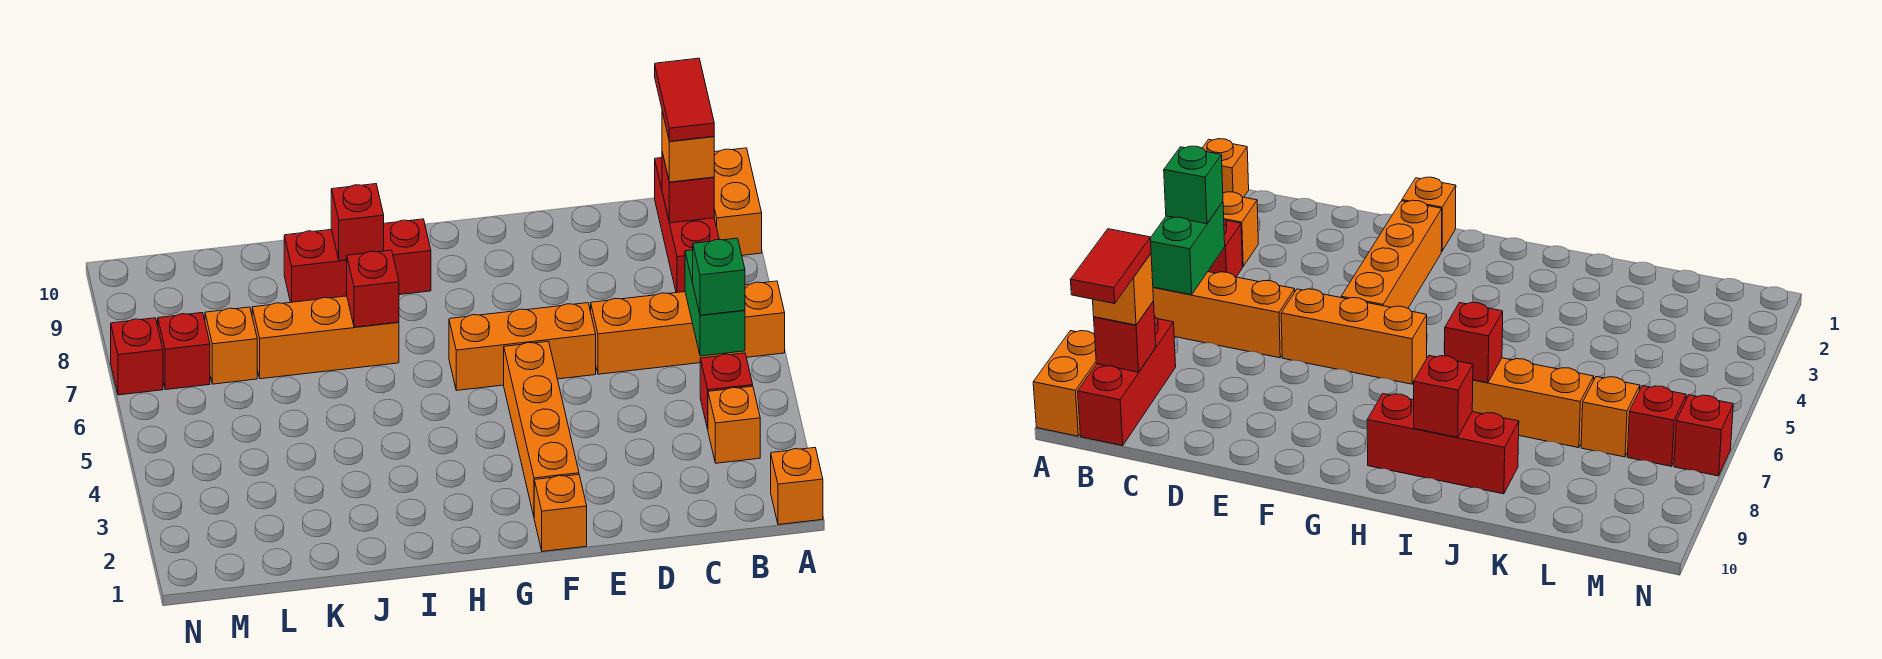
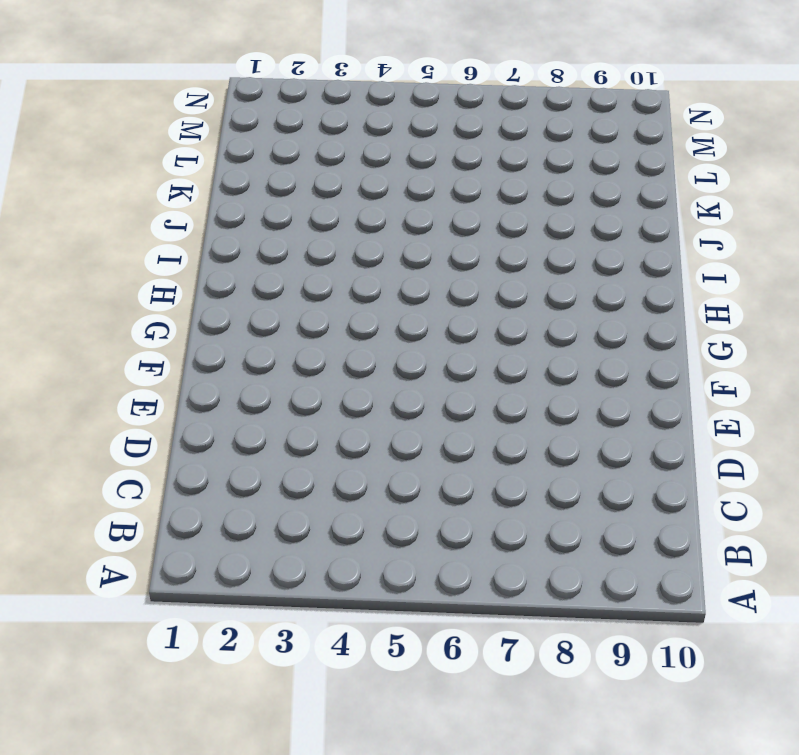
none -> orange brick A1 level 1
none -> orange brick A6:D6 level 1
none -> orange brick A9:A10 level 1

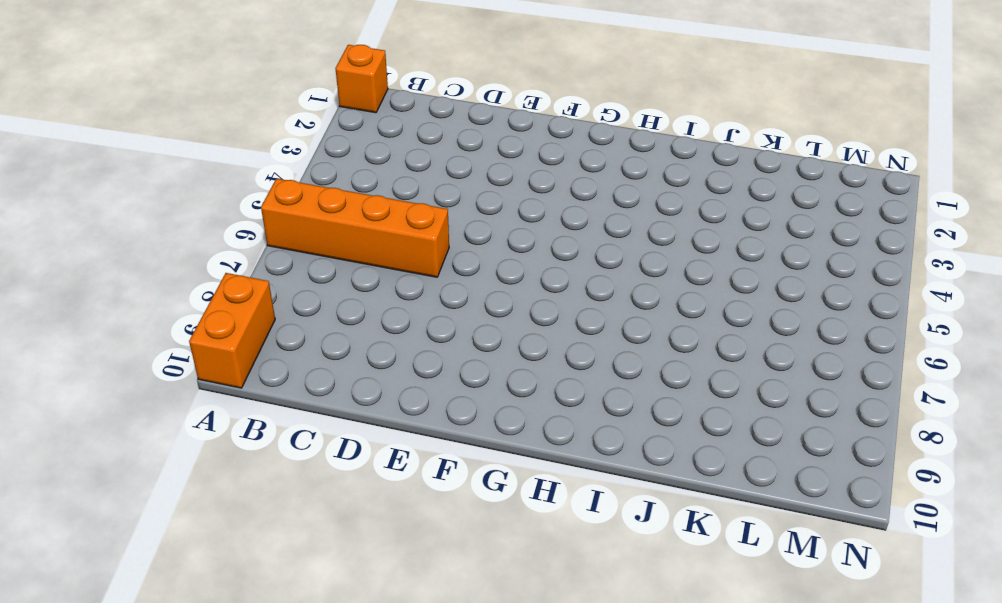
none -> orange brick B3 level 1
none -> red brick B4 level 1
none -> red brick B8:B10 level 1

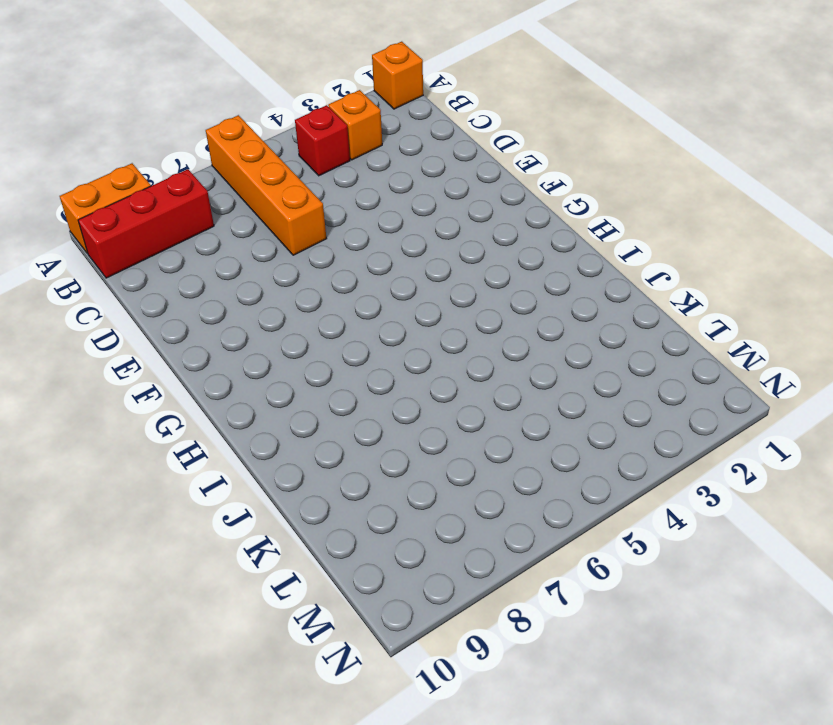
none -> orange brick E6:G6 level 1
none -> orange brick F1 level 1
none -> orange brick F2:F5 level 1

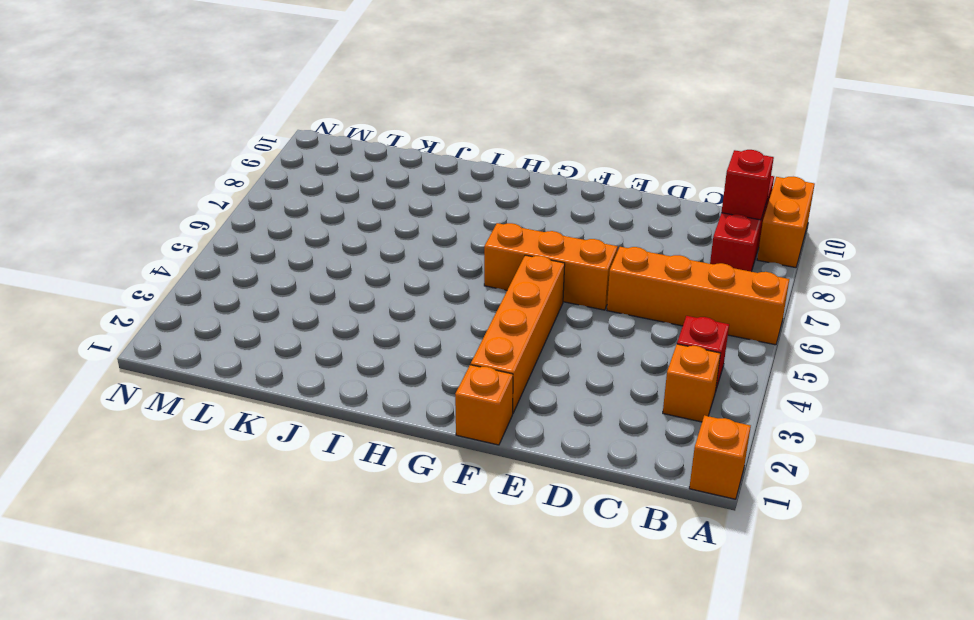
none -> red brick H9:J9 level 1
none -> orange brick I7:K7 level 1
none -> orange brick L7 level 1

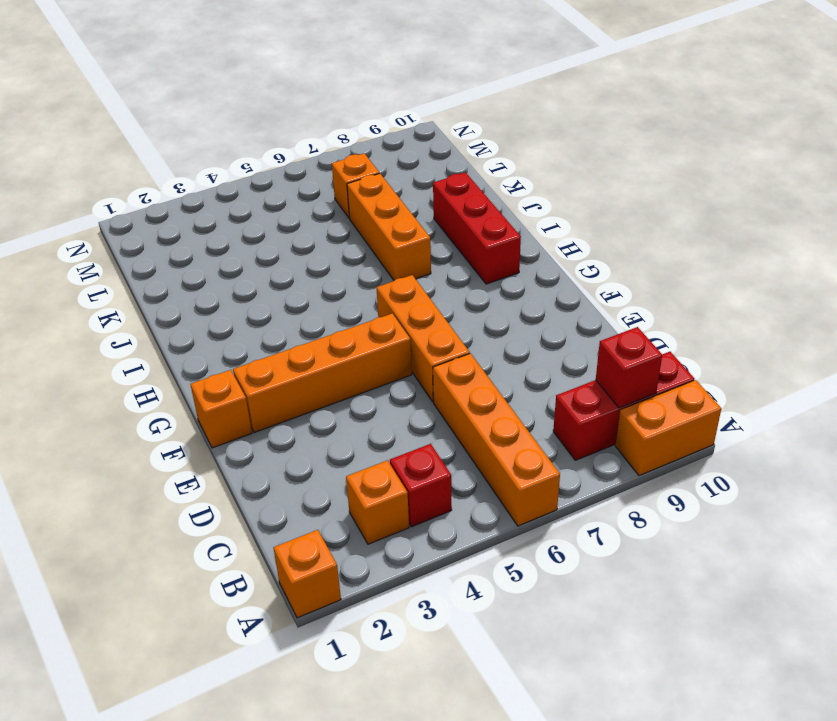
none -> red brick M7 level 1
none -> red brick N7 level 1
none -> green brick B5:B6 level 2

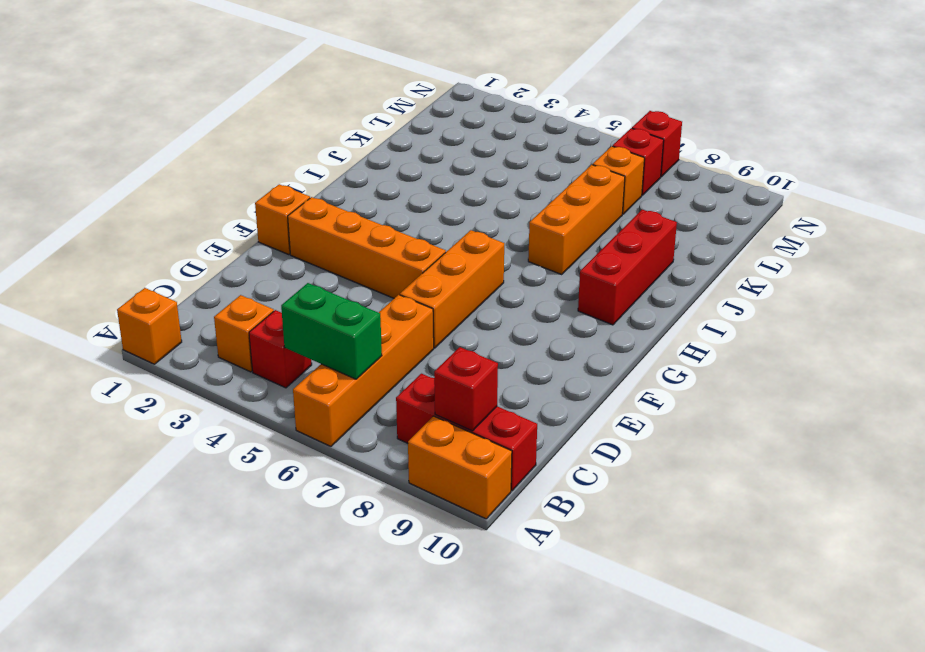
none -> red brick I7 level 2
none -> red brick I9 level 2
none -> green brick B5 level 3

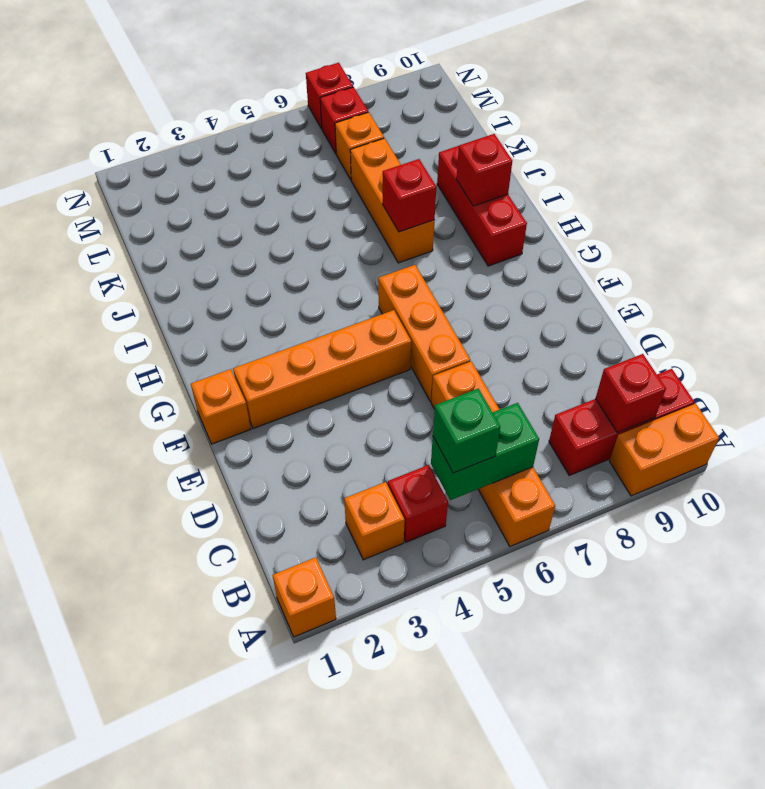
none -> orange brick B9 level 3
none -> red tile B9:B10 level 4

